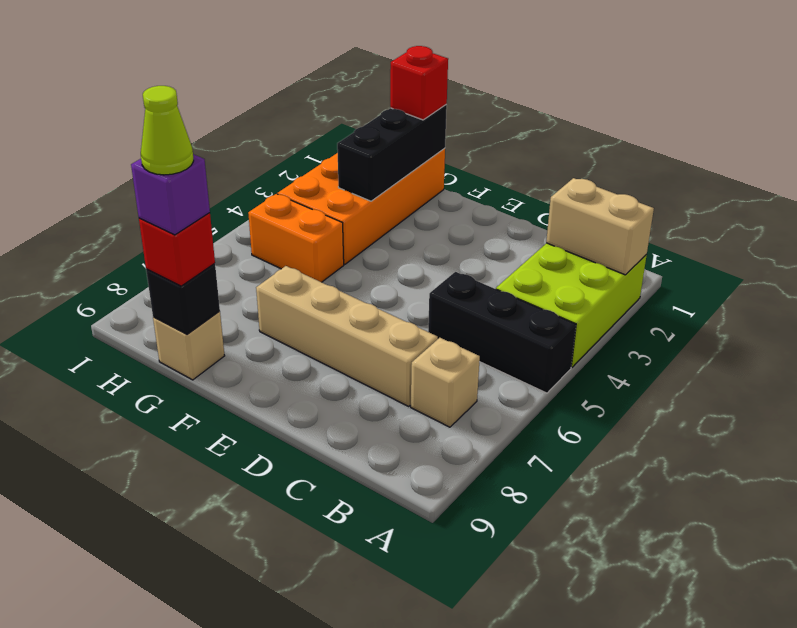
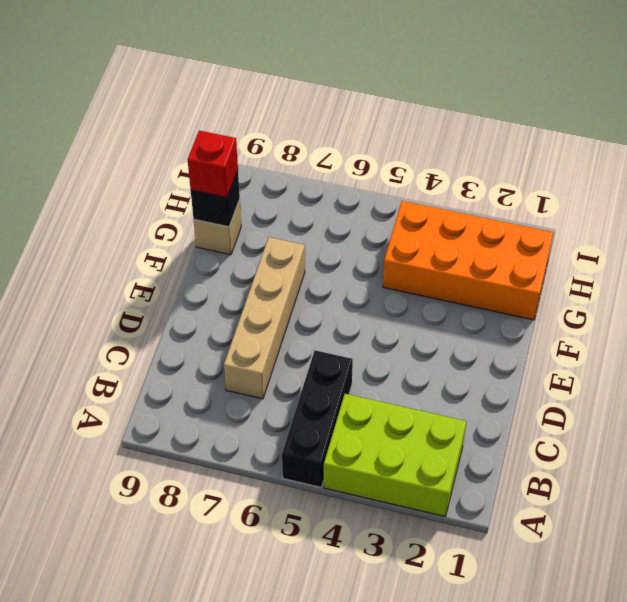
none -> tan brick B7 level 1
none -> orange brick G5:H5 level 1
none -> tan brick A2:B2 level 2

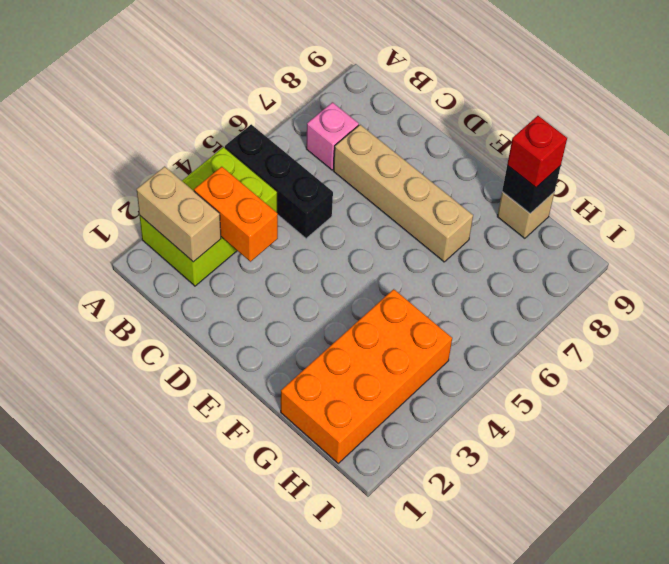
orange brick B3:C3 level 2 -> orange brick G5:H5 level 1
pink brick B7 level 1 -> tan brick B7 level 1
none -> black brick G1:G3 level 2
none -> red brick G1 level 3
none -> purple brick G9 level 4

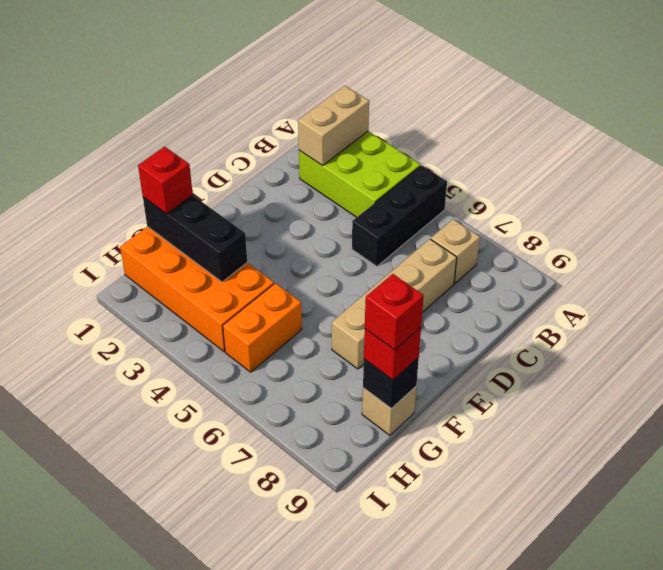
red brick G9 level 4 -> purple brick G9 level 4
none -> lime cone G9 level 5

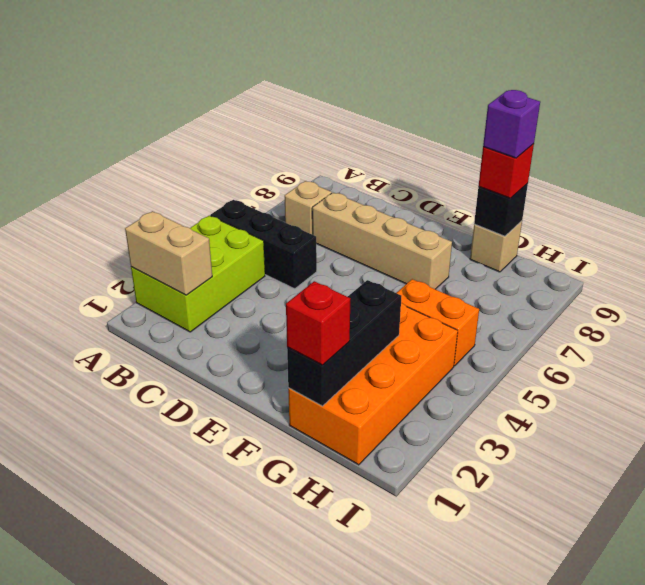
none -> lime cone G9 level 5

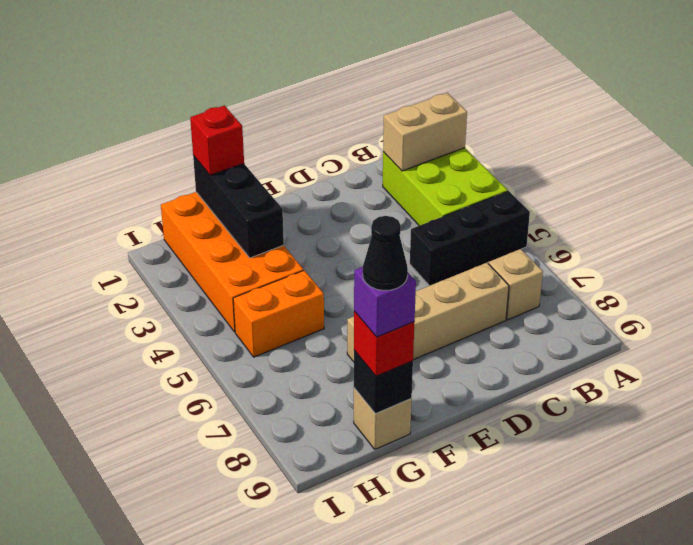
black cone G9 level 5 -> lime cone G9 level 5

